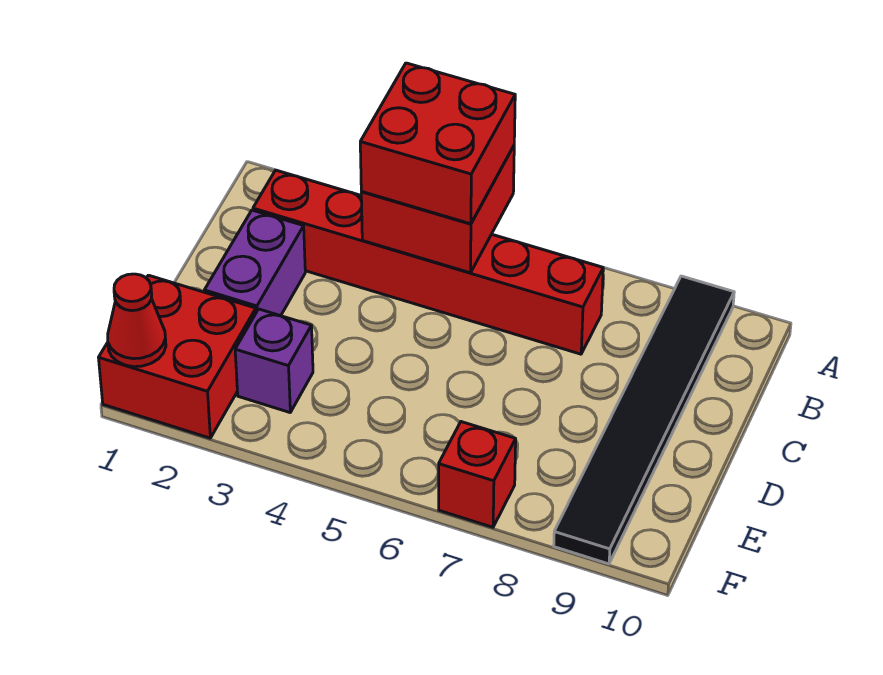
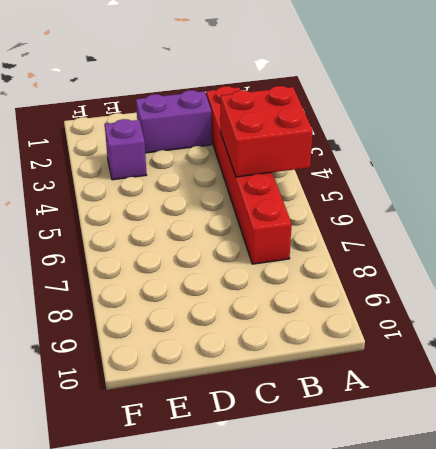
none -> black tile A9:F9 level 1
none -> red brick E1:F2 level 1

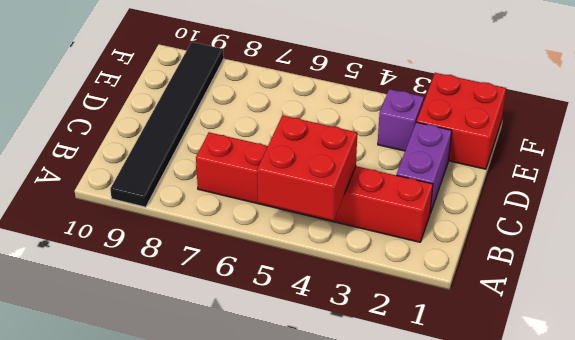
none -> red brick F7 level 1
none -> red cone F1 level 2

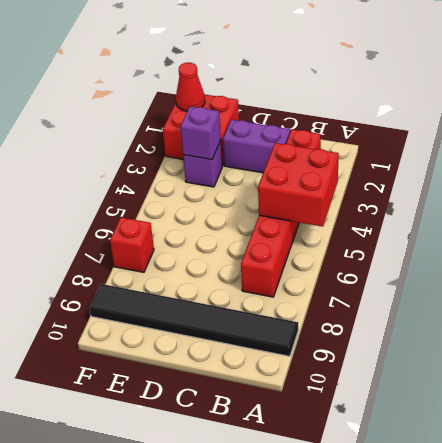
purple brick E3 level 2 -> none
none -> red brick A4:B5 level 3

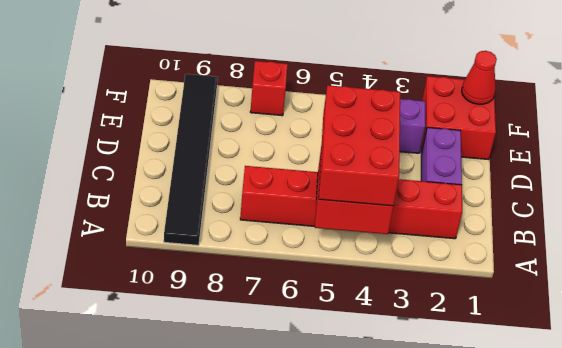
red brick A4:C5 level 3 -> red brick A4:B5 level 3

